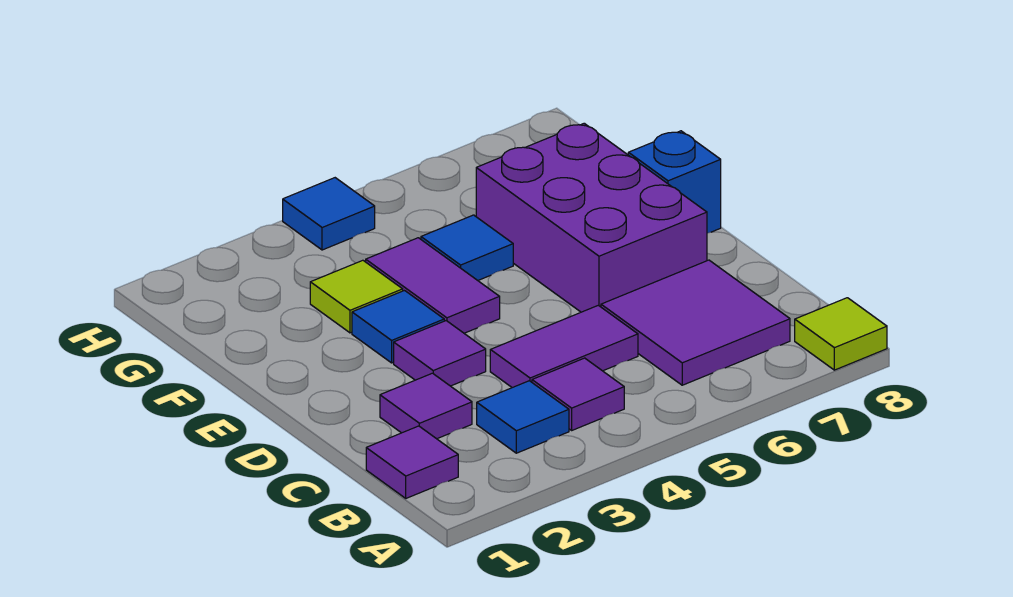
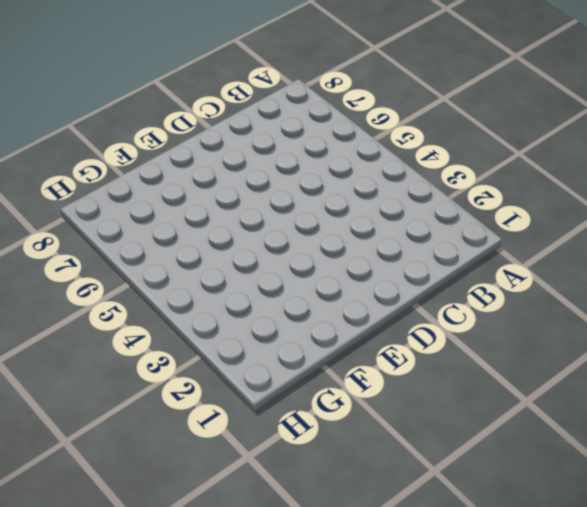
none -> lime tile A8 level 1
none -> purple tile B1 level 1
none -> blue tile B3 level 1

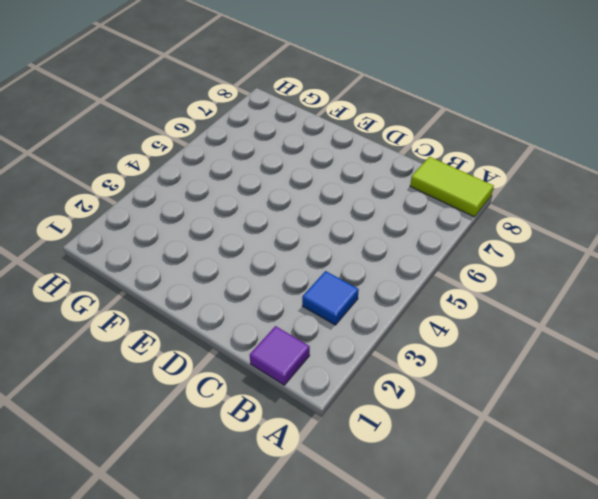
lime tile A8:B8 level 1 -> lime tile A8 level 1
none -> purple tile B4 level 1
none -> purple tile B6:C7 level 1
none -> purple tile C2 level 1

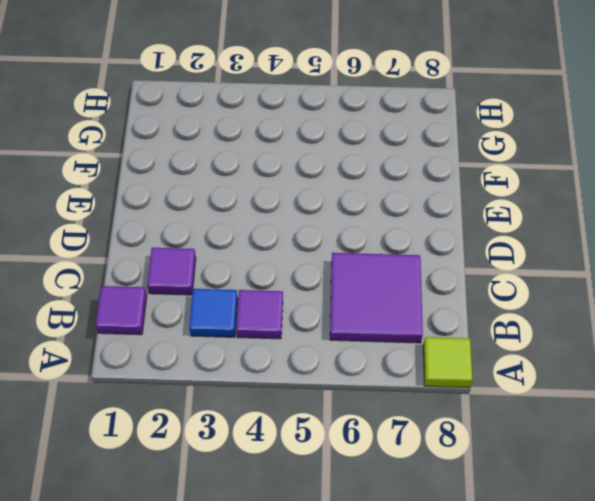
none -> purple tile C4:C5 level 1
none -> purple tile D3 level 1
none -> purple brick D6:F7 level 1

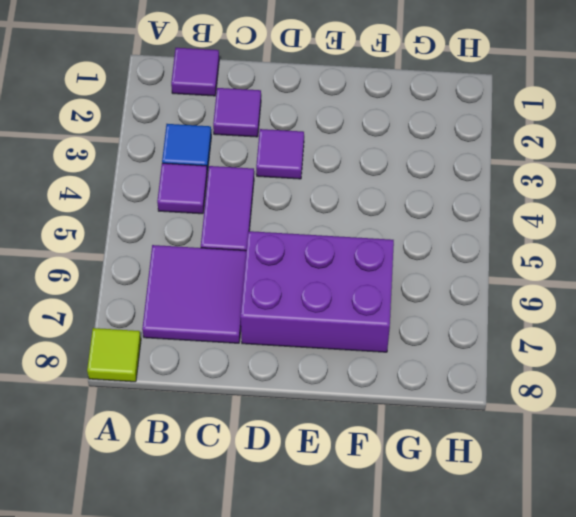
none -> blue tile E3 level 1
none -> purple tile E4:F4 level 1
none -> blue brick E8 level 1

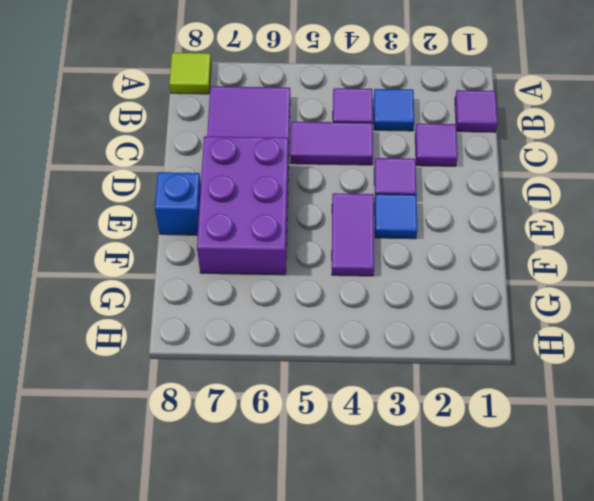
none -> lime tile F3 level 1
none -> blue tile F5 level 1
none -> blue tile H4 level 1

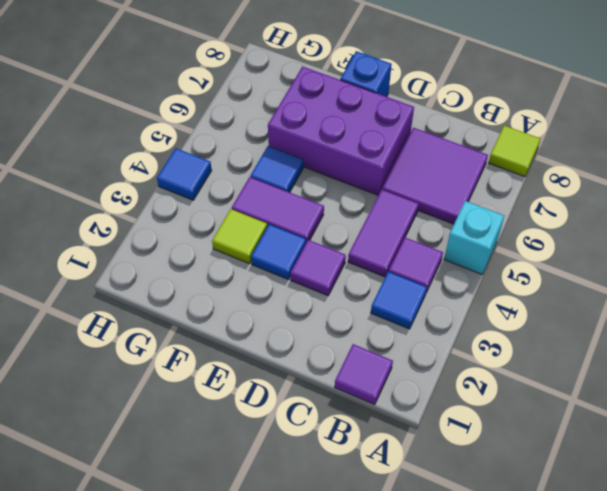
cyan brick A5 level 1 -> none
none -> purple tile C2 level 1

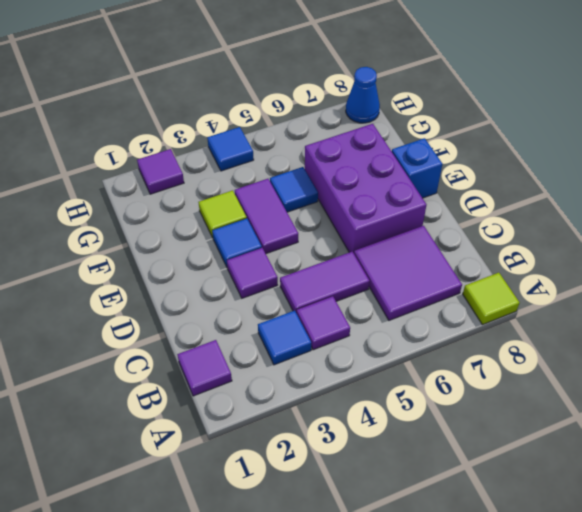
purple tile H2 level 1 -> purple tile C2 level 1
blue cone H8 level 1 -> none

